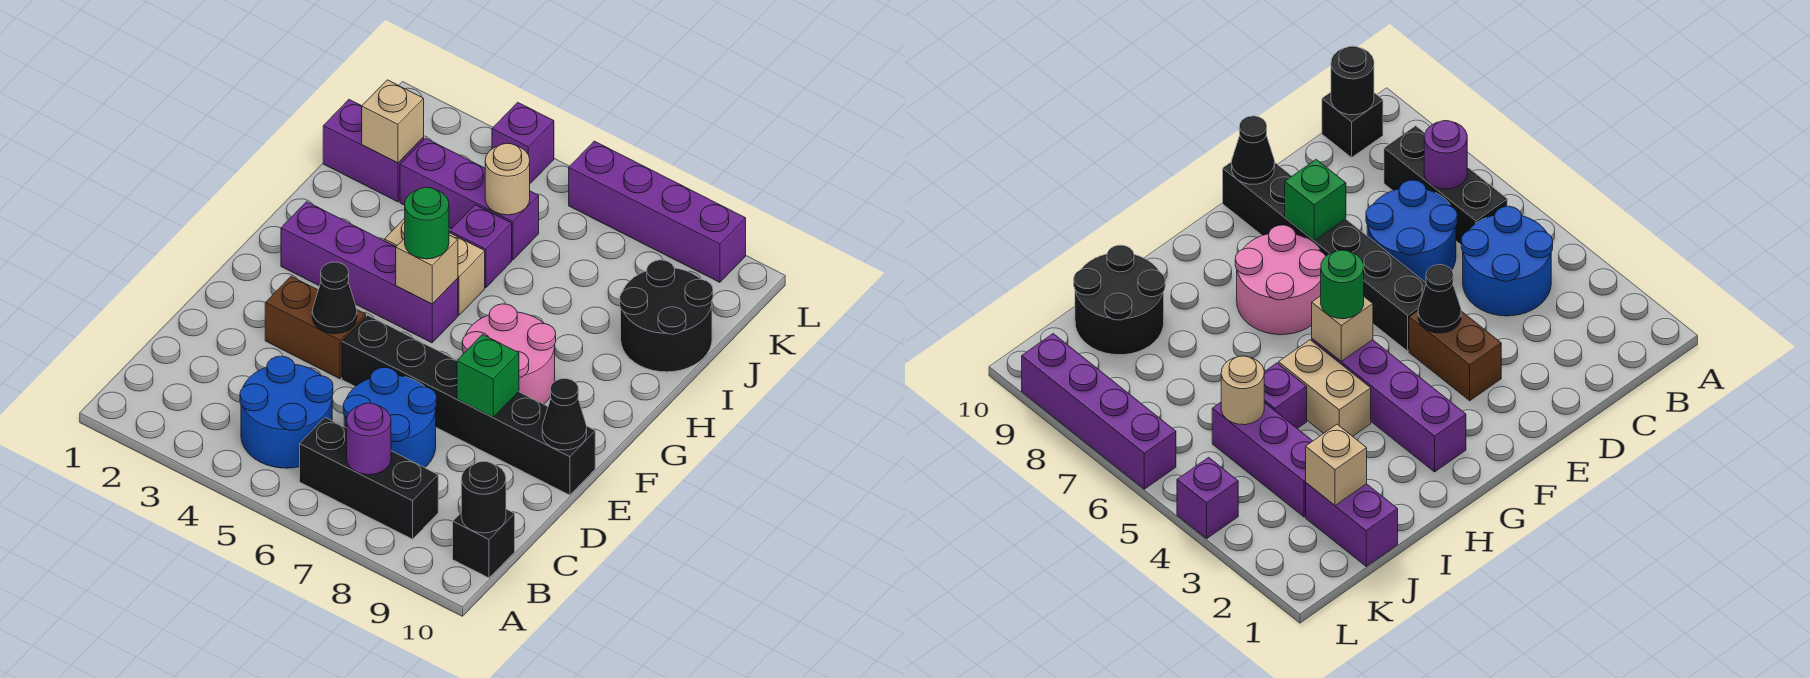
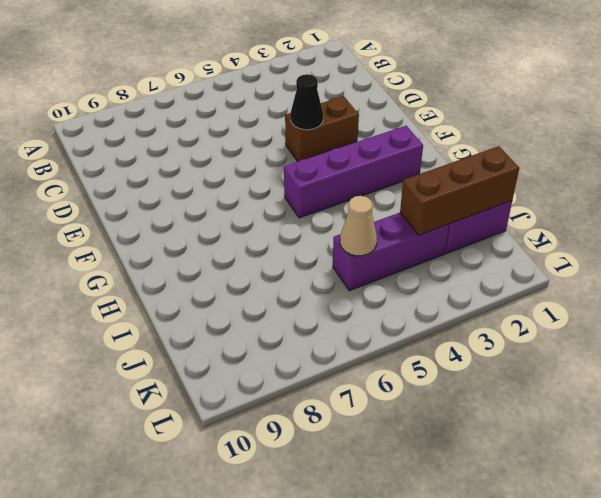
brown brick J1:J3 level 2 -> tan brick J2 level 2
tan cone J5 level 2 -> tan round brick J5 level 2
none -> blue round brick B4:C5 level 1
none -> black brick B6:B8 level 1
none -> black brick B10 level 1

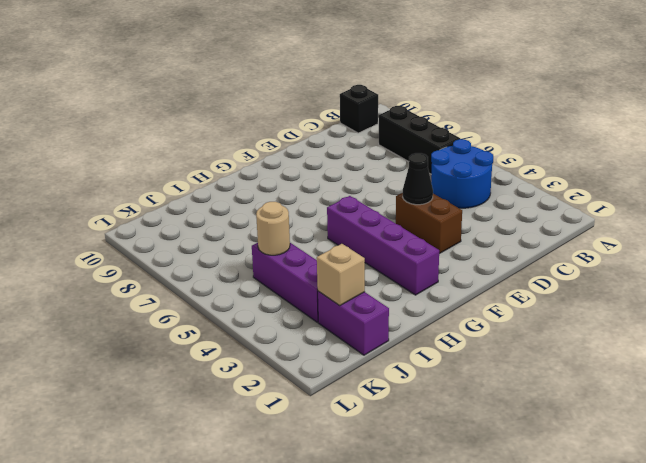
none -> blue round brick C6:D7 level 1
none -> black brick E5:E10 level 1
none -> pink round brick F7:G8 level 1

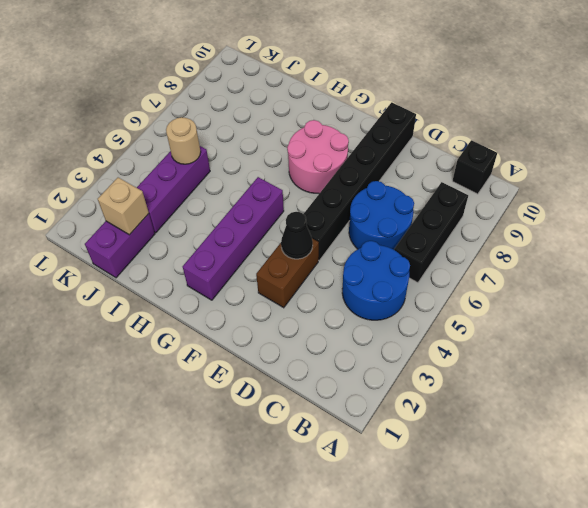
none -> tan brick H4:H5 level 1
none -> purple brick I5 level 1
none -> black round brick I9:J10 level 1

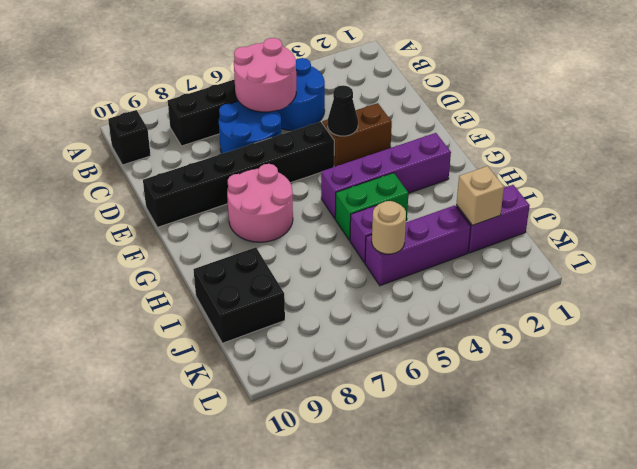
pink round brick B5:C6 level 2 -> none
green brick H4:H5 level 1 -> tan brick H4:H5 level 1
black brick I9:J10 level 1 -> black round brick I9:J10 level 1
none -> purple brick L4 level 1
none -> purple brick L6:L9 level 1
none -> purple round brick B7 level 2

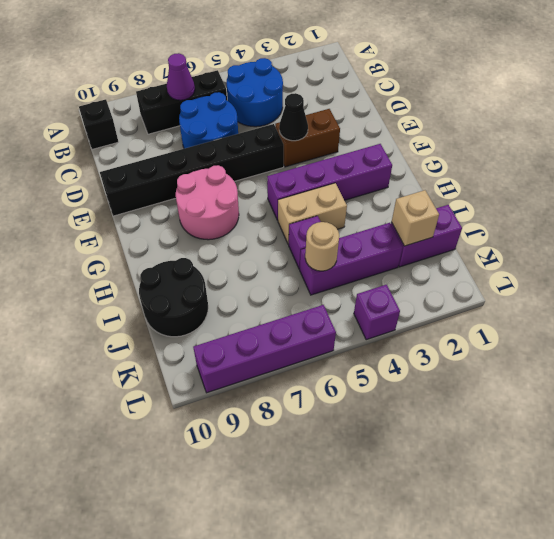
purple cone B7 level 2 -> purple round brick B7 level 2
none -> black round brick B10 level 2
none -> green brick E8 level 2
none -> black cone E10 level 2

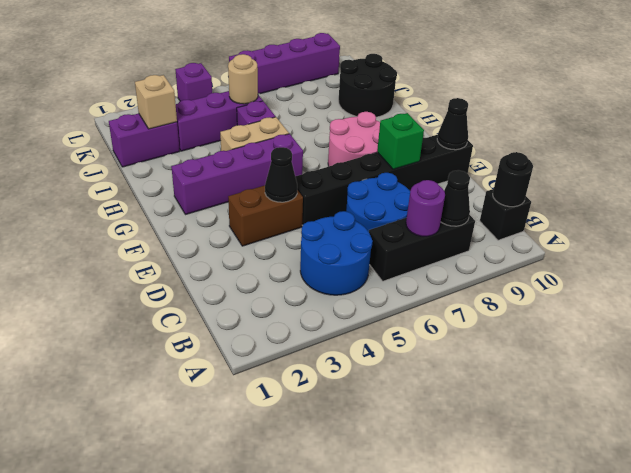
black cone B8 level 2 -> none
none -> tan brick G5 level 2
none -> green round brick G5 level 3

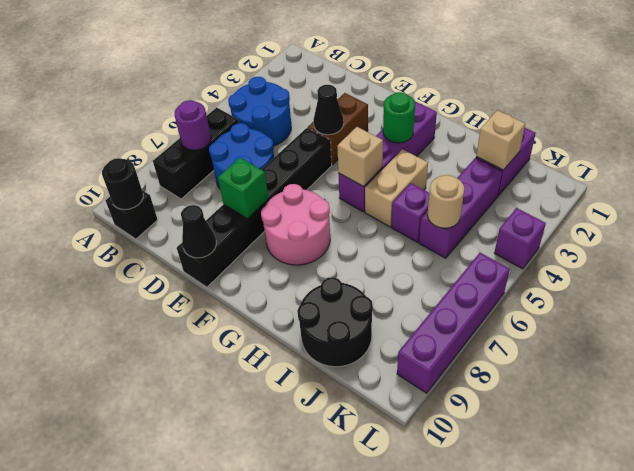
green round brick G3 level 2 -> green round brick G5 level 3

